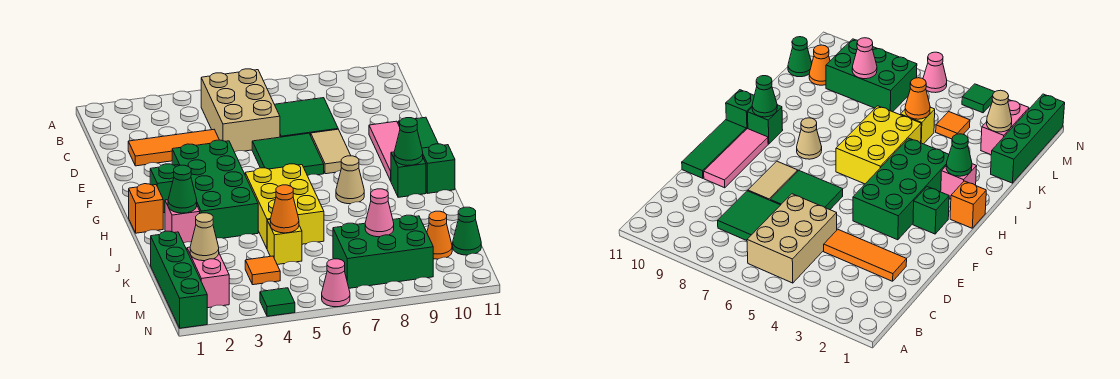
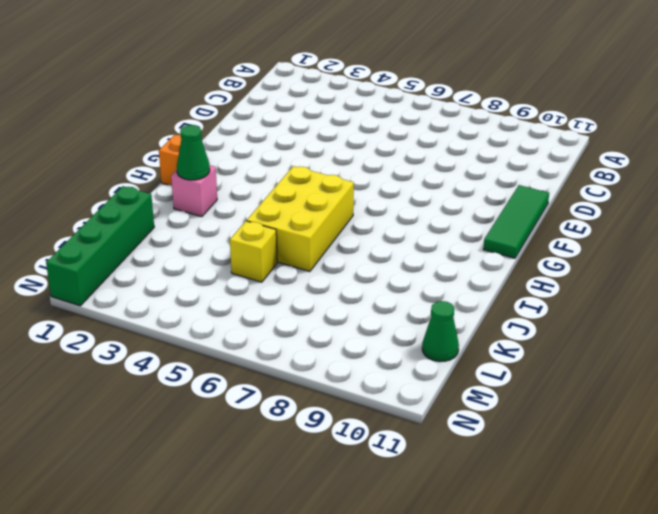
none -> tan brick B5:D6 level 1
none -> green tile C7:D8 level 1
none -> orange tile D2:D4 level 1

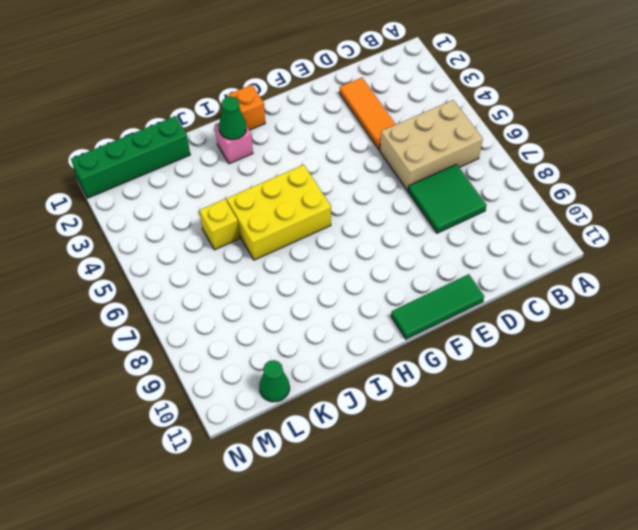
none -> green tile E6:F7 level 1
none -> tan tile E8:F8 level 1
none -> pink tile E10:G10 level 1

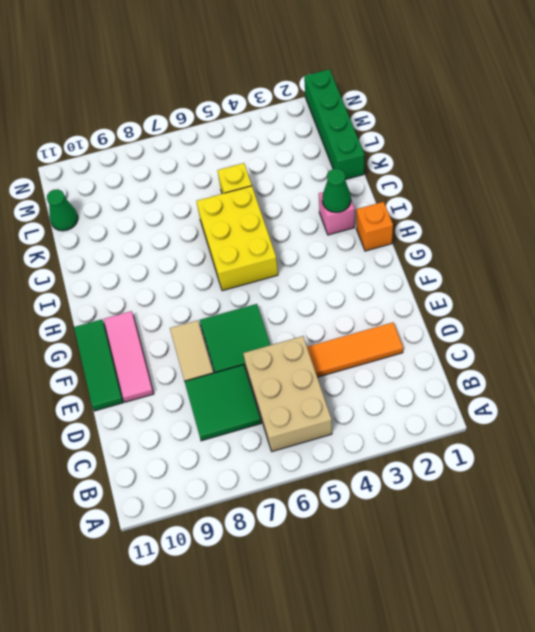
none -> green brick F3:I4 level 1
none -> green brick G2 level 1
none -> tan cone H8 level 1

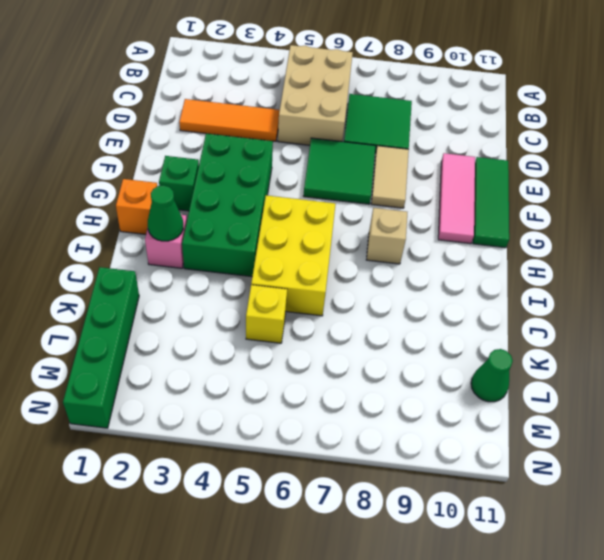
tan brick H8 level 1 -> tan cone H8 level 1
none -> green brick H10 level 1
none -> green brick H11 level 1
none -> pink brick L2:M2 level 1

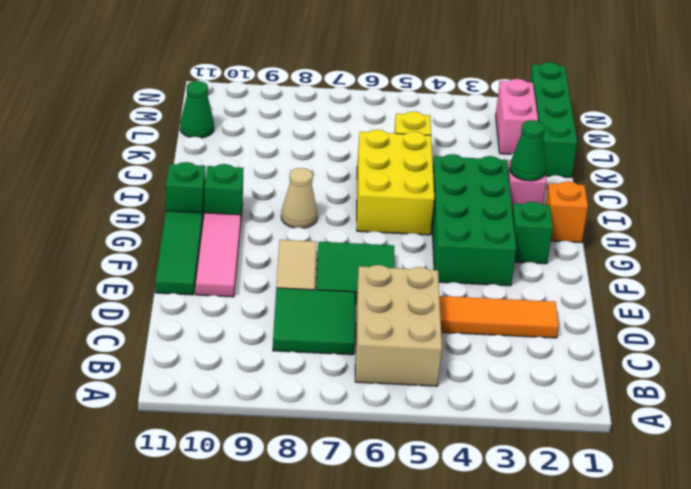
none -> orange tile L4 level 1
none -> green brick L7:M9 level 1
none -> orange cone L10 level 1

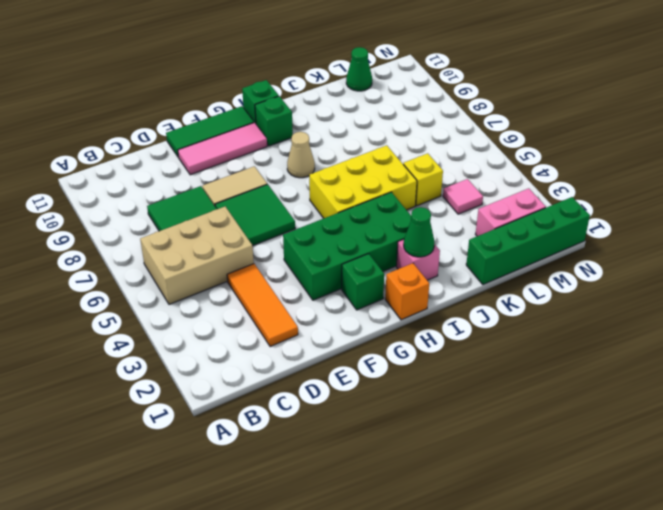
pink tile L4 level 1 -> orange tile L4 level 1
none -> green brick L7:M9 level 1
none -> orange cone L10 level 1
none -> green tile N4 level 1

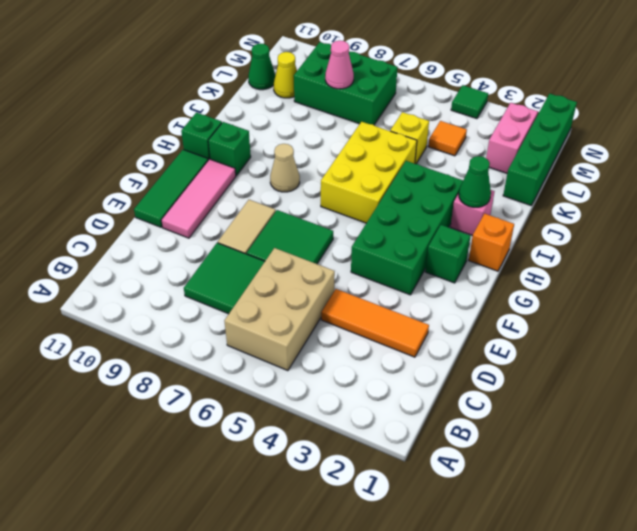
yellow cone L10 level 1 -> orange cone L10 level 1
none -> pink cone N6 level 1
none -> green cone H10 level 2
none -> orange cone K5 level 2

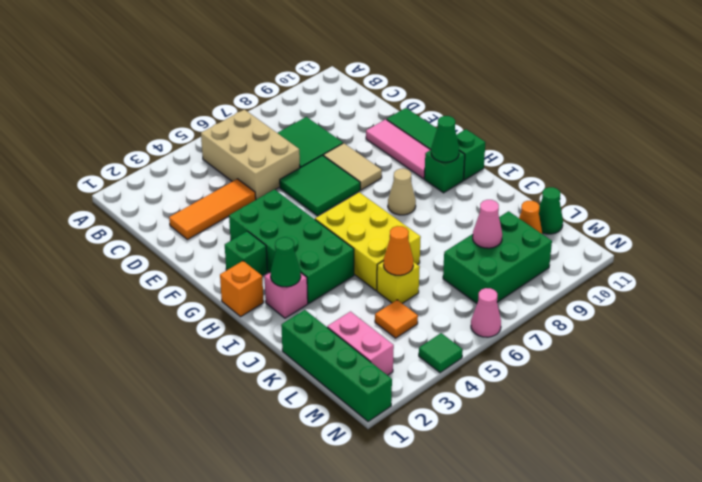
none -> tan cone L2 level 2

